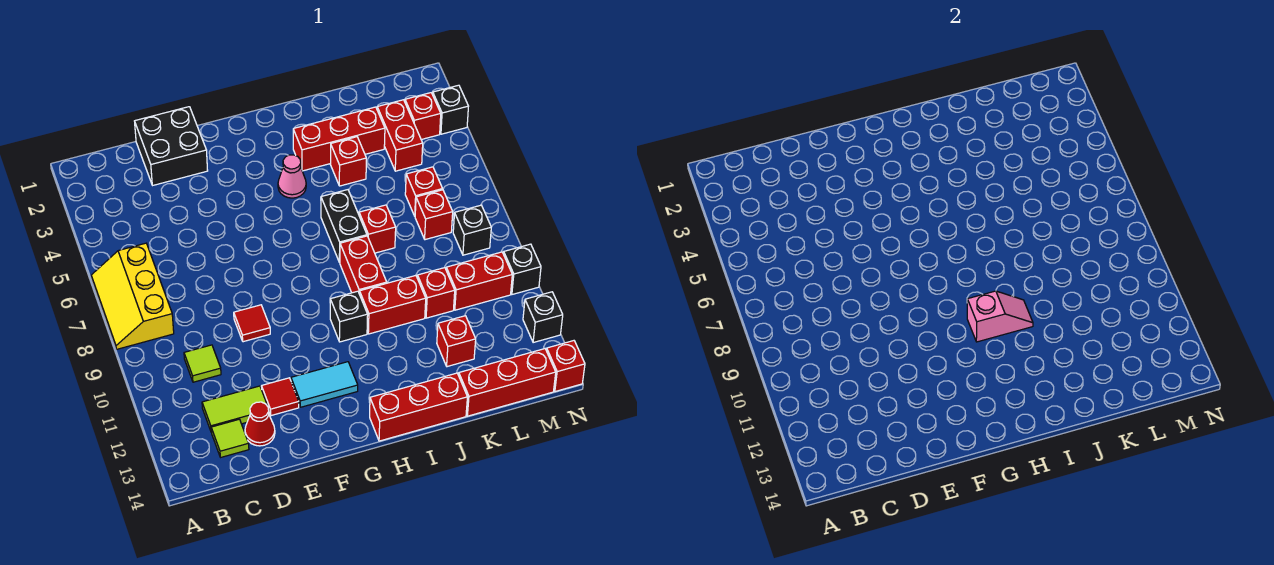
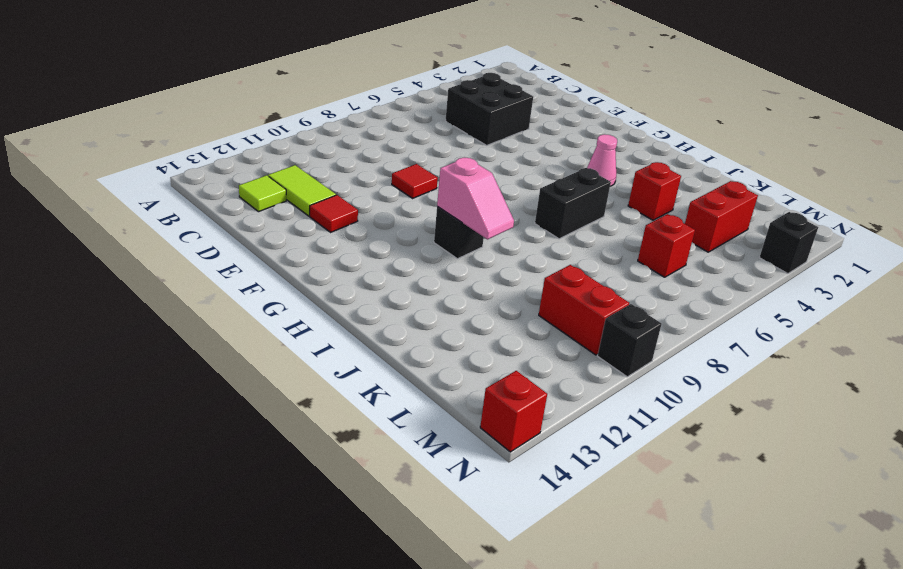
black brick C4:D5 level 1 -> black brick D1:E2 level 1
none -> yellow slope A6:B8 level 1 top B
none -> lime tile C10 level 1
none -> red cone D13 level 1
none -> cyan tile F12:G12 level 1

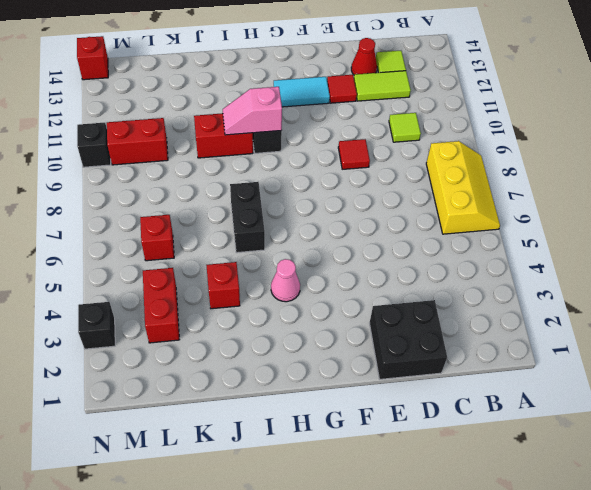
none -> red brick H14:J14 level 1
none -> red brick I3:K3 level 1
none -> red brick I8:I9 level 1
none -> red brick J7 level 1

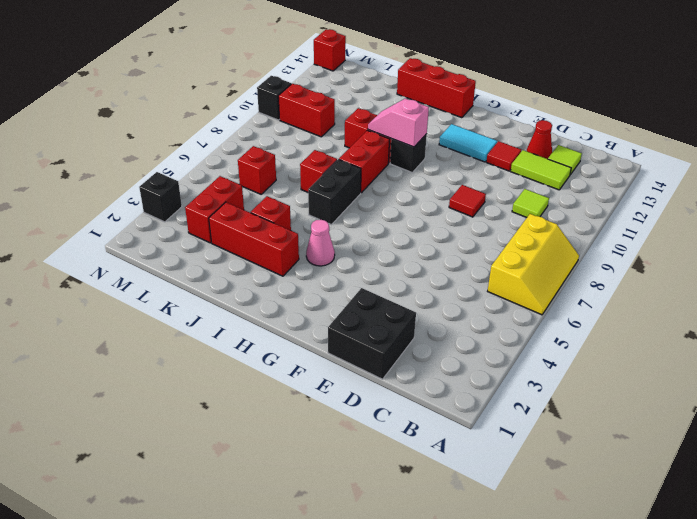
none -> red brick K10 level 1
none -> red brick K12 level 1
none -> red brick K14:M14 level 1
none -> red brick L7 level 1

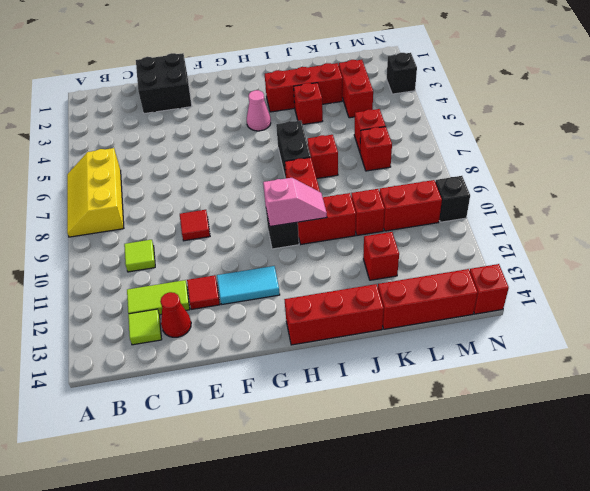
none -> red brick M3 level 1
none -> black brick M8 level 1
none -> black brick N12 level 1

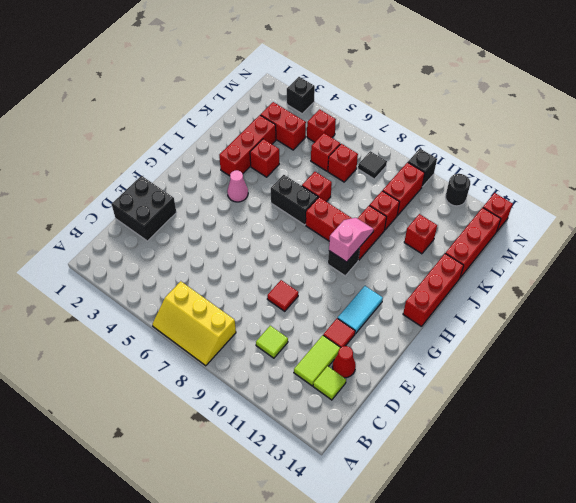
red brick M5 level 1 -> red brick M3 level 1
black tile M8 level 1 -> black brick M8 level 1
black round brick N12 level 1 -> black brick N12 level 1

